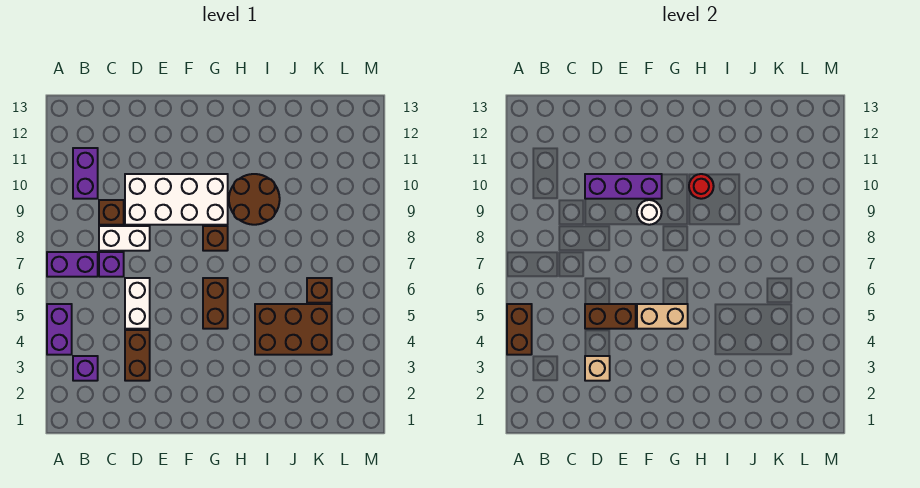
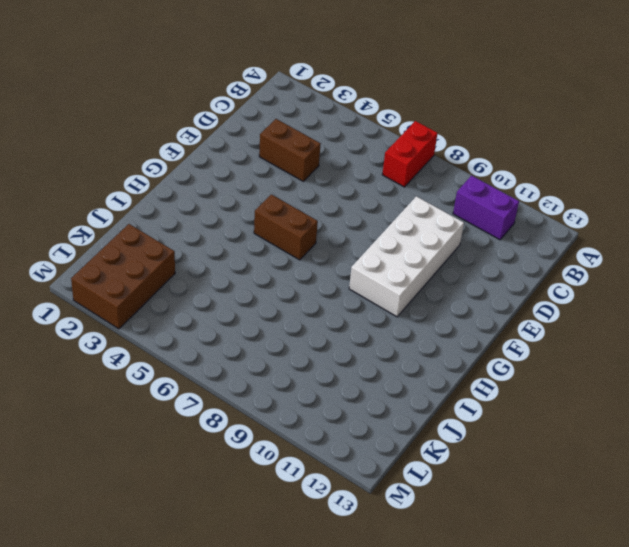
red brick A7:B7 level 1 -> purple brick A7:B7 level 1
brown brick K2:M3 level 1 -> brown brick I4:K5 level 1
none -> purple brick A4:A5 level 1
none -> purple brick B3 level 1
none -> purple brick C7 level 1

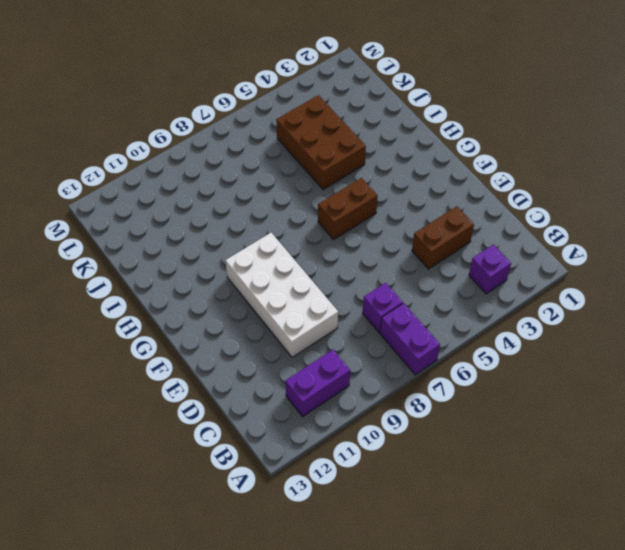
none -> purple brick A4:A5 level 1
none -> white brick C8:D8 level 1
none -> brown brick C9 level 1

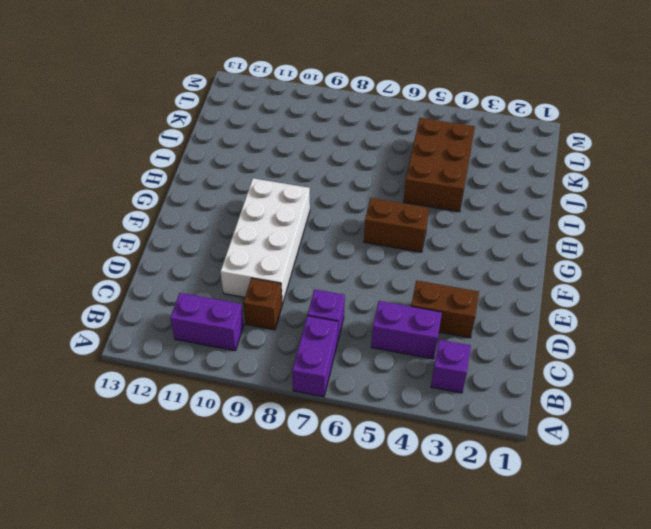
purple brick C4:C5 level 1 -> purple brick A4:A5 level 1
none -> white brick C8:D8 level 1
none -> white brick D5:D6 level 1
none -> brown brick G8 level 1

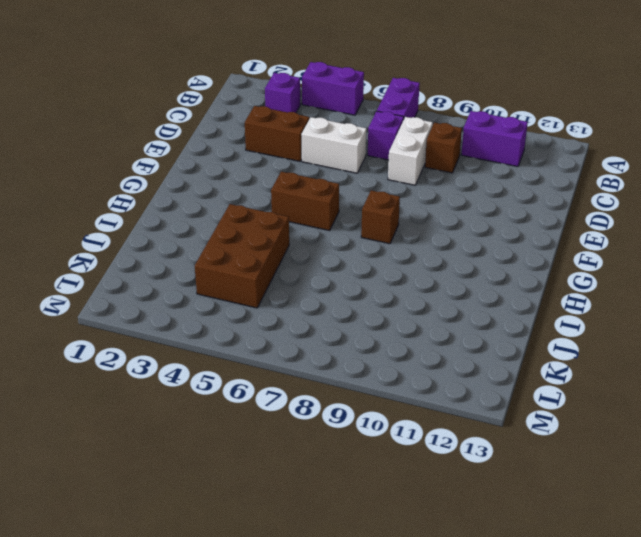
none -> white brick D9:G10 level 1
none -> brown round brick H9:I10 level 1
none -> brown brick K6 level 1

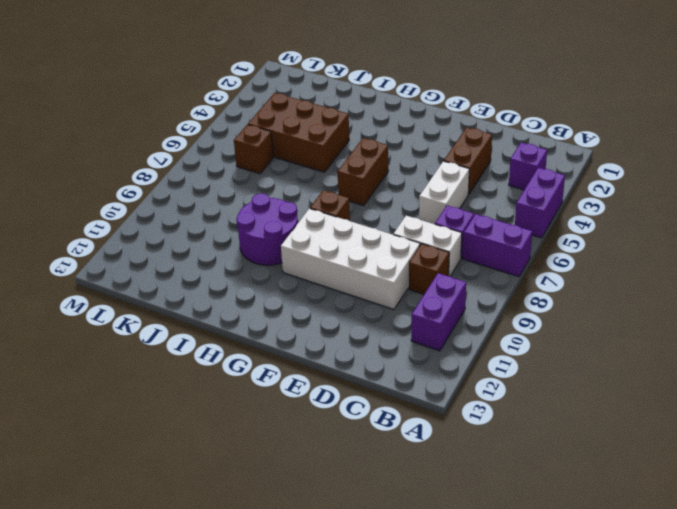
purple round brick H9:I10 level 1 -> brown round brick H9:I10 level 1
none -> brown brick A4:A5 level 2
none -> tan brick D3 level 2
none -> brown brick D5:E5 level 2

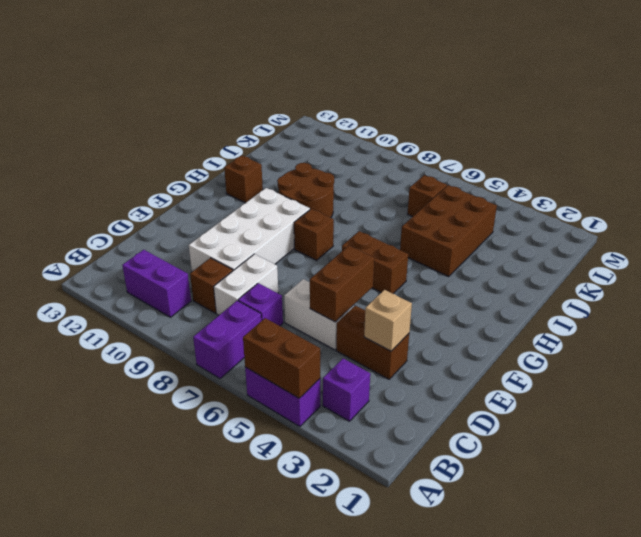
brown brick H12 level 1 -> none
none -> purple brick D10:F10 level 2
none -> tan brick F5:G5 level 2
none -> white round brick F9 level 2

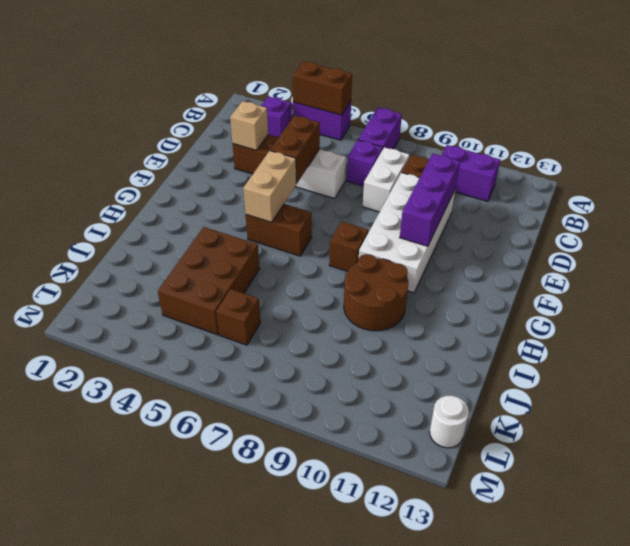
white round brick L13 level 1 -> white round brick F9 level 2
none -> red round brick H10 level 2

